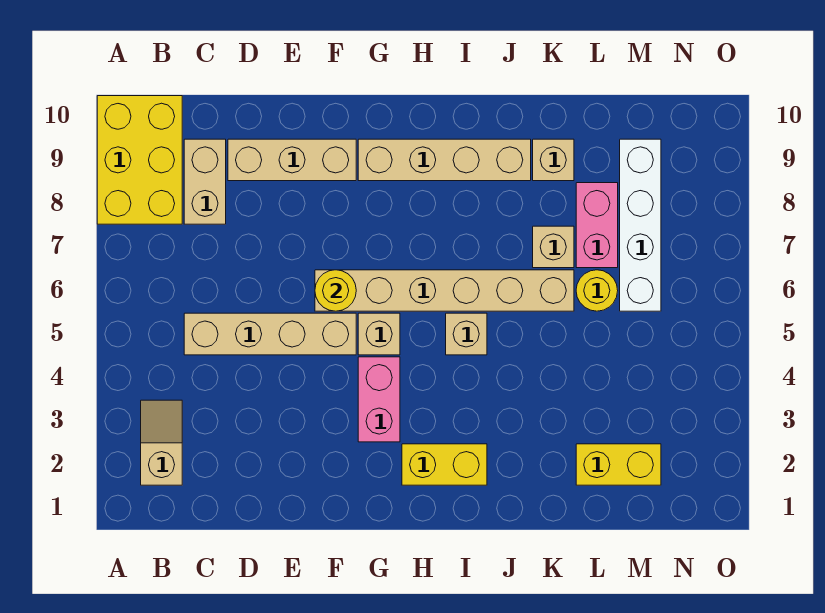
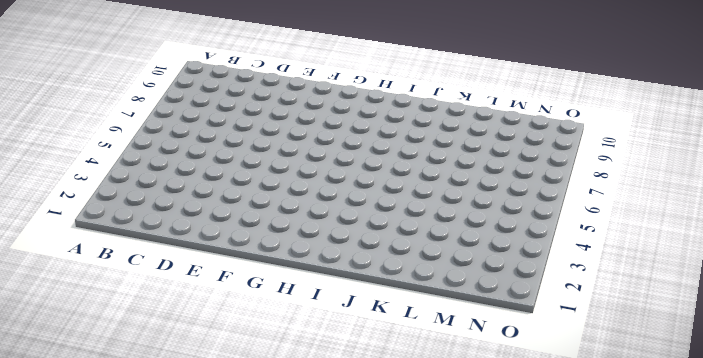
none -> yellow brick A8:B10 level 1
none -> tan slope B2:B3 level 1 top 2
none -> tan brick C5:F5 level 1

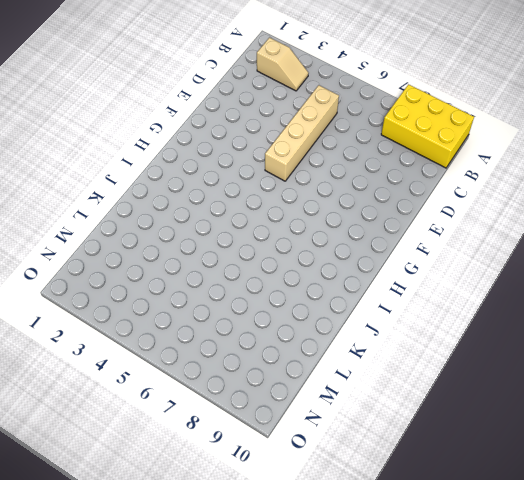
none -> tan brick C8:C9 level 1
none -> tan brick D9:F9 level 1
none -> tan brick F6:K6 level 1

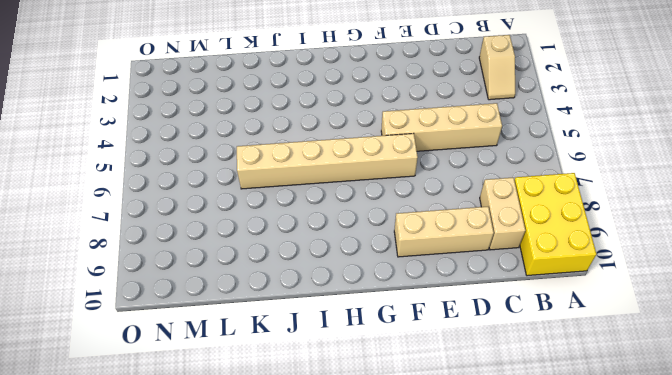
none -> pink brick G3:G4 level 1
none -> tan brick G5 level 1
none -> tan brick G9:J9 level 1

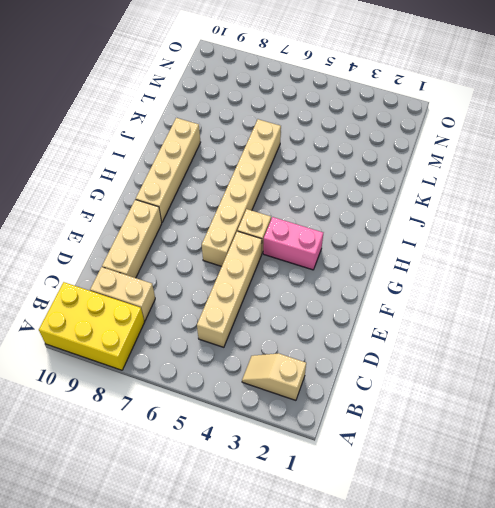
none -> yellow brick H2:I2 level 1
none -> tan brick I5 level 1
none -> tan brick K7 level 1

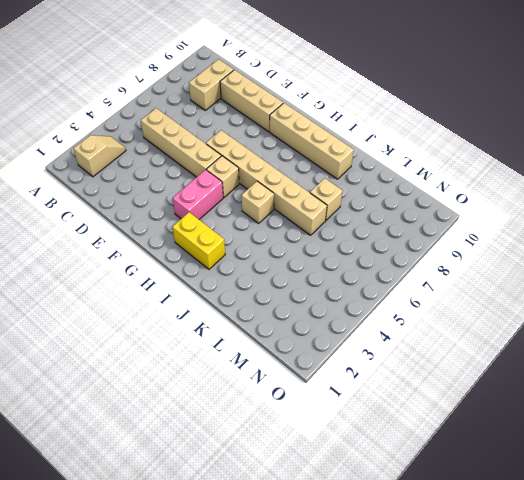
none -> yellow brick A8:B10 level 1
none -> tan brick K9 level 1
none -> yellow brick L2:M2 level 1

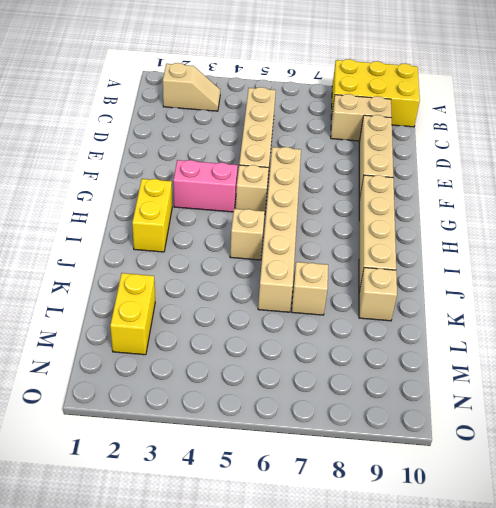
none -> yellow round brick L6 level 1
none -> pink brick L7:L8 level 1
none -> white brick M6:M9 level 1

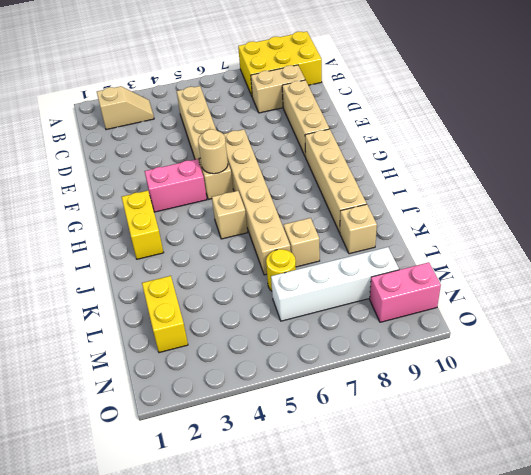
tan round brick G5 level 2 -> none
pink brick N9:N10 level 1 -> pink brick L7:L8 level 1
none -> yellow round brick F6 level 2

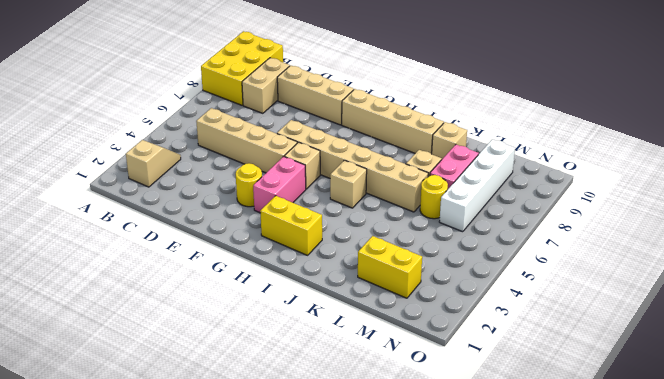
yellow round brick F3 level 1 -> yellow round brick F6 level 2

